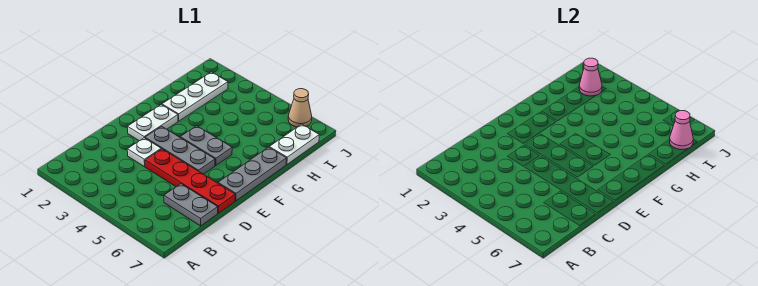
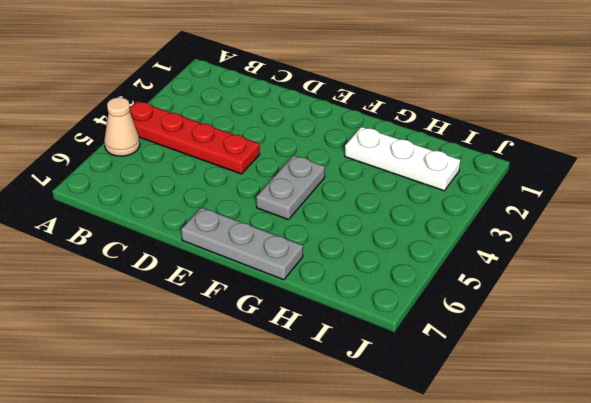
red plate A4:D4 level 1 -> red plate D4:D7 level 1
tan cone A5 level 1 -> tan cone J6 level 1
none -> grey plate C6:C7 level 1
none -> white plate D3 level 1
none -> white plate E2:F2 level 1

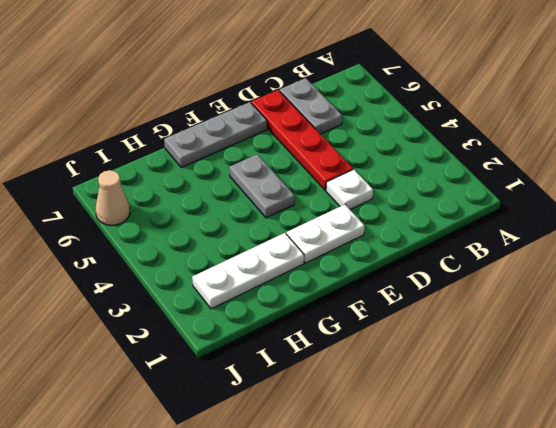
none -> grey plate E3:E5 level 1
none -> white plate H7:I7 level 1
none -> pink cone I2 level 2

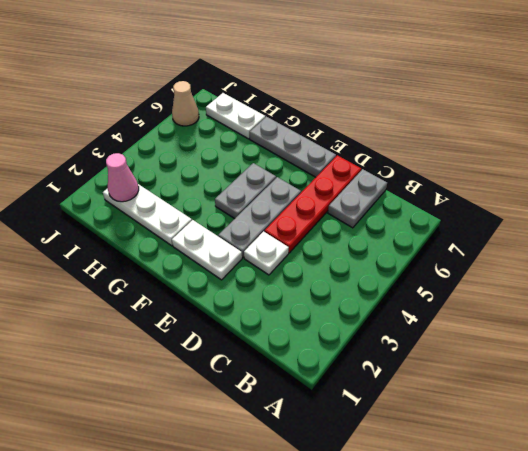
none -> pink cone I7 level 2

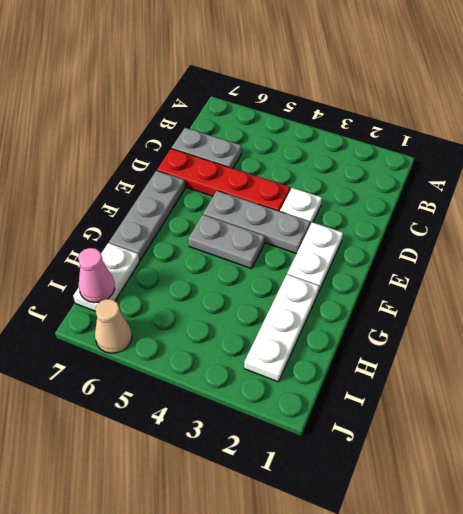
none -> pink cone I2 level 2

